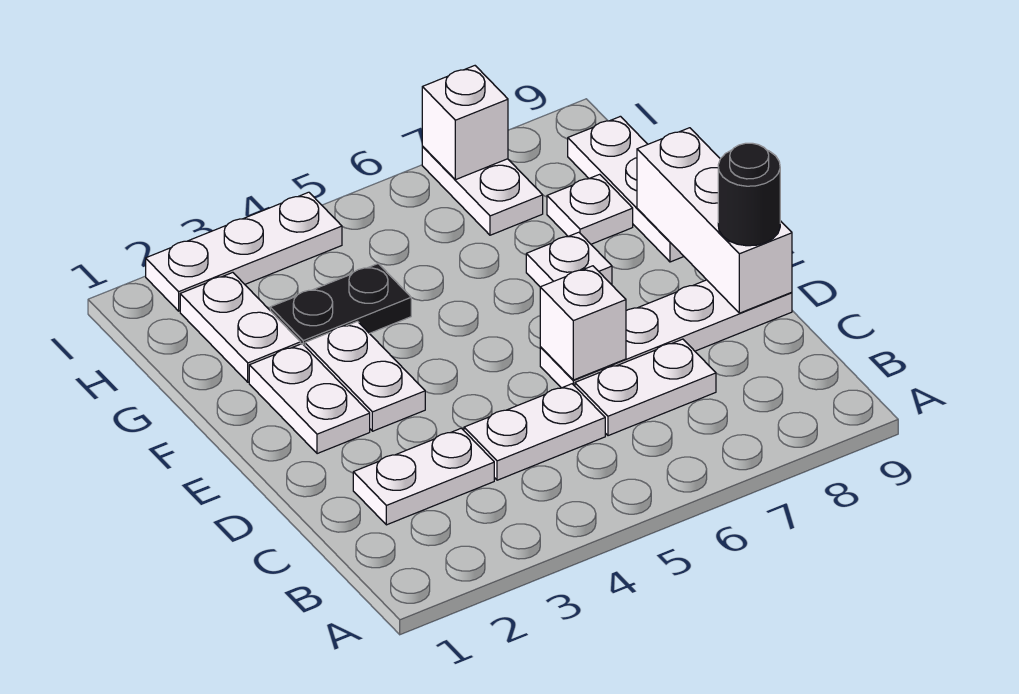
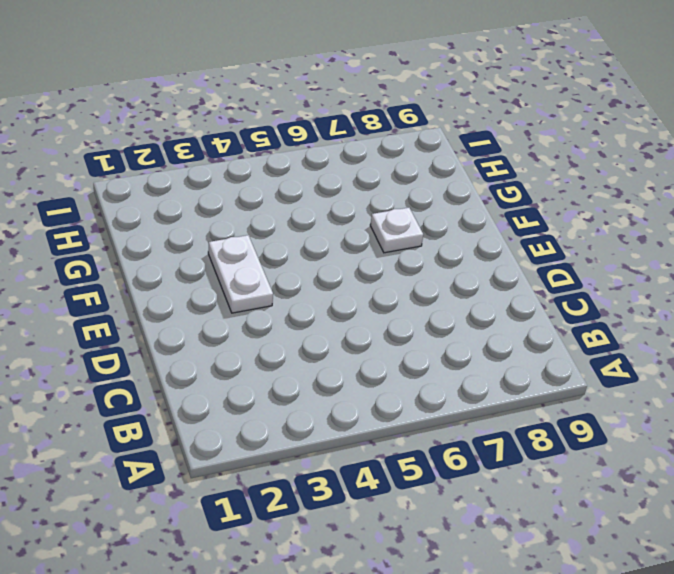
none -> white plate C2:C3 level 1
none -> white plate C4:C5 level 1
none -> white plate C6:C7 level 1

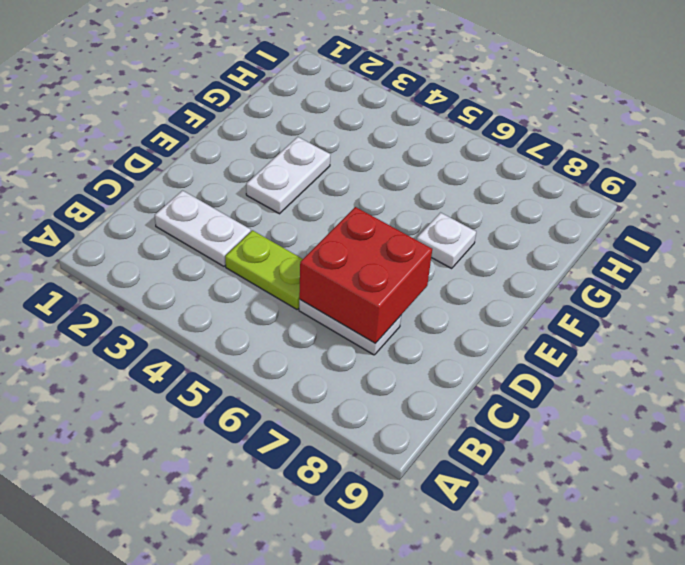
lime plate C4:C5 level 1 -> white plate C4:C5 level 1
red brick C6:D7 level 2 -> white brick D6 level 2
none -> white plate D6:D9 level 1
none -> white plate E2:F2 level 1
none -> white plate F9:H9 level 1

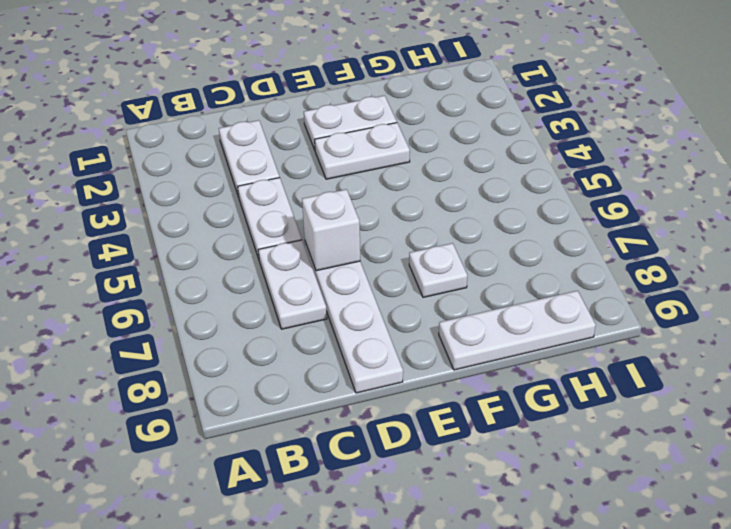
none -> white plate G2:H2 level 1
none -> black plate G3:G4 level 1
none -> white plate G8 level 1

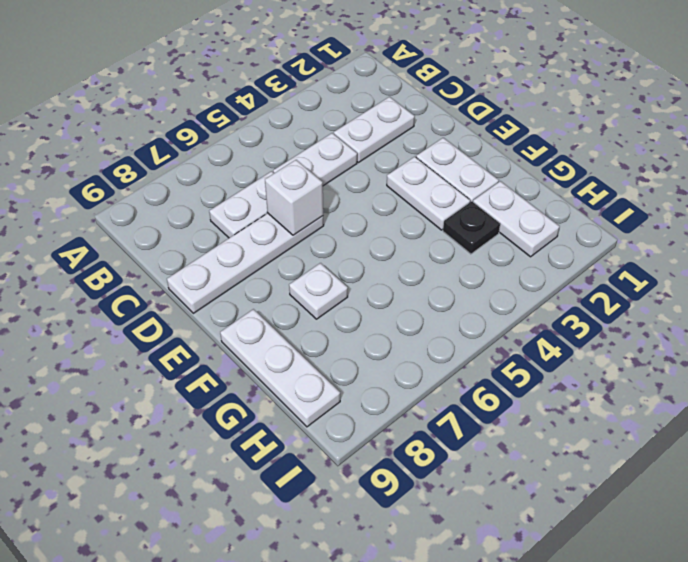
black plate G3 level 1 -> black plate G3:G4 level 1
none -> white plate G8 level 1
none -> white plate H7:I7 level 1
none -> white plate I2:I4 level 1

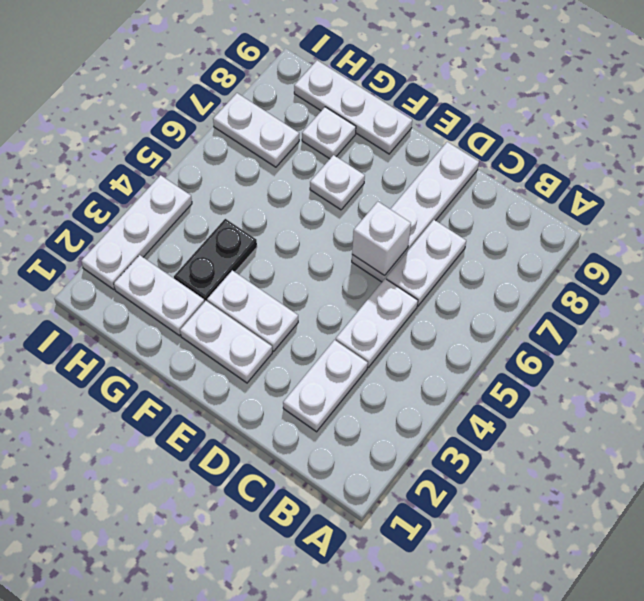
none -> white brick D9:F9 level 2
none -> white brick I7 level 2
none -> black round brick D9 level 3

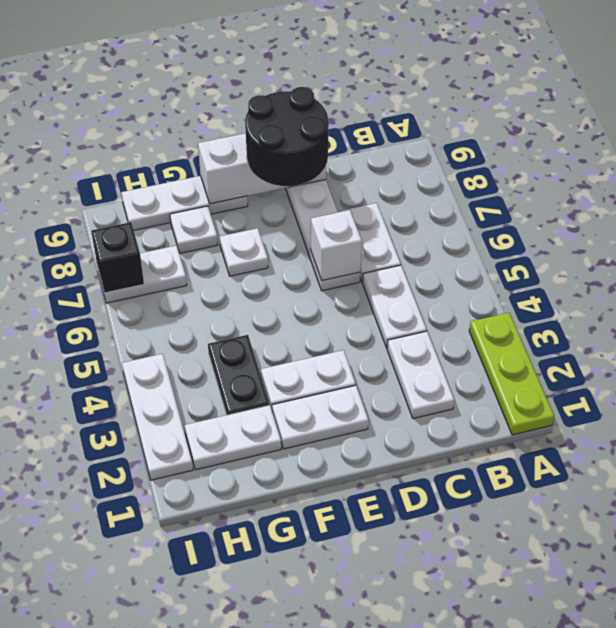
lime plate A1:A3 level 1 -> none
black round brick D8:E9 level 3 -> black round brick D9 level 3
black brick I7 level 2 -> white brick I7 level 2

